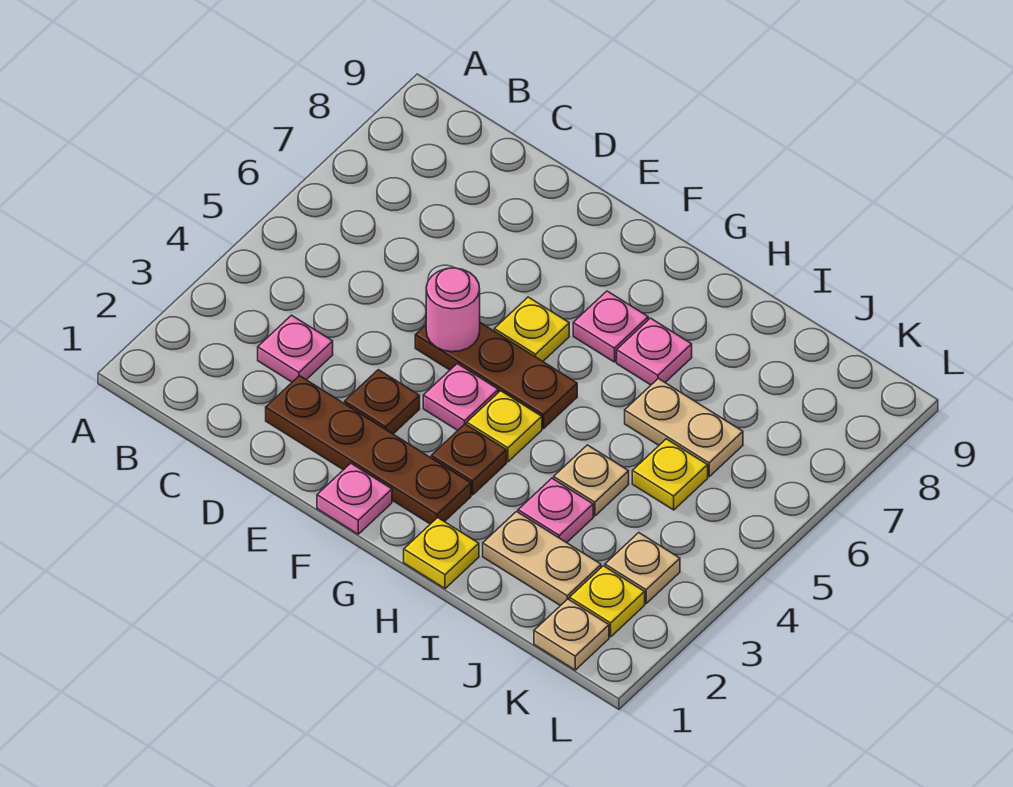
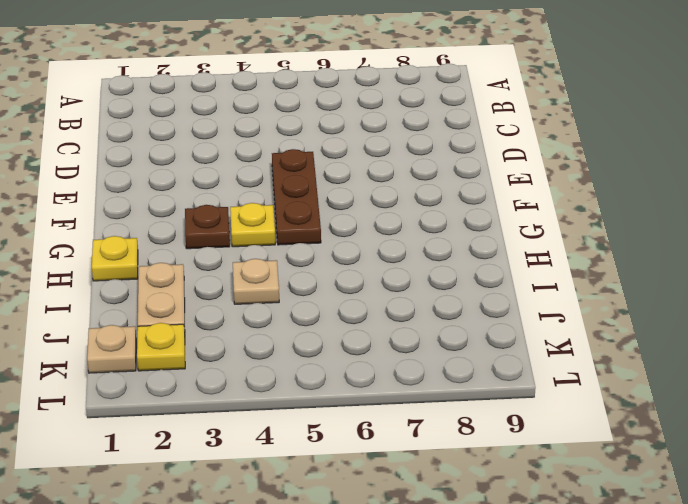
none -> pink plate C3 level 1
none -> brown plate D2:G2 level 1
none -> brown plate E3 level 1

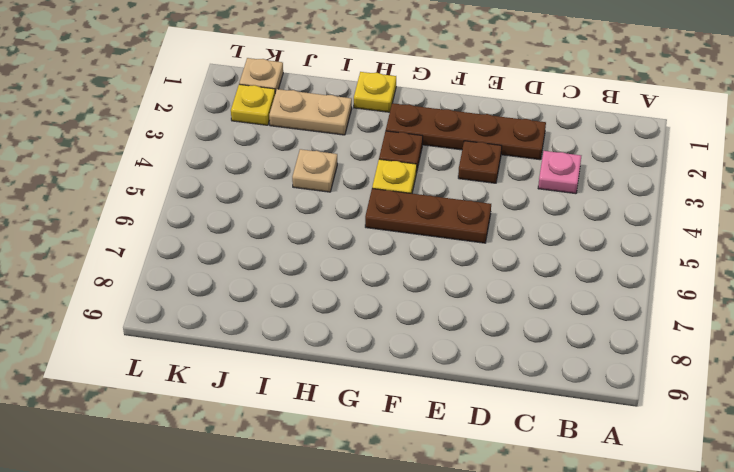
none -> pink plate F1 level 1
none -> pink plate F4 level 1
none -> yellow plate F6 level 1

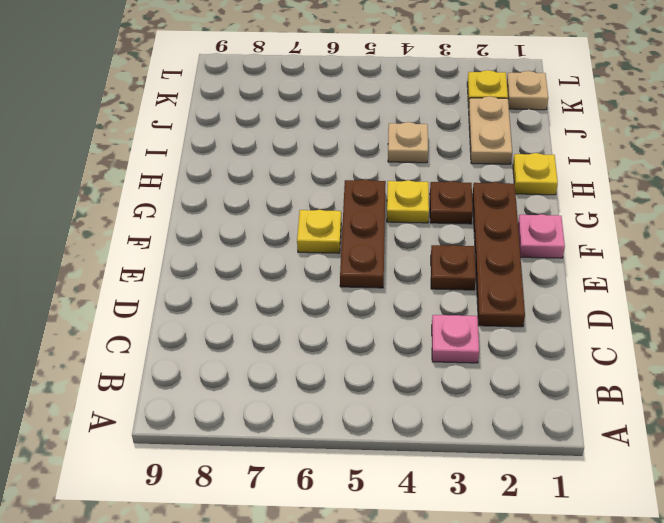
none -> pink plate F4 level 1
none -> pink plate G7 level 1
none -> pink plate H7 level 1

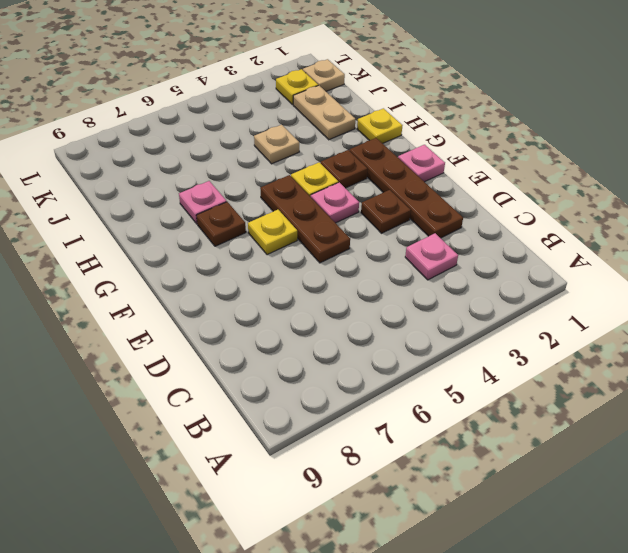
brown plate G7 level 1 -> pink plate G7 level 1
none -> pink plate I3 level 1
none -> tan plate I6:J6 level 1
none -> yellow plate J5 level 1

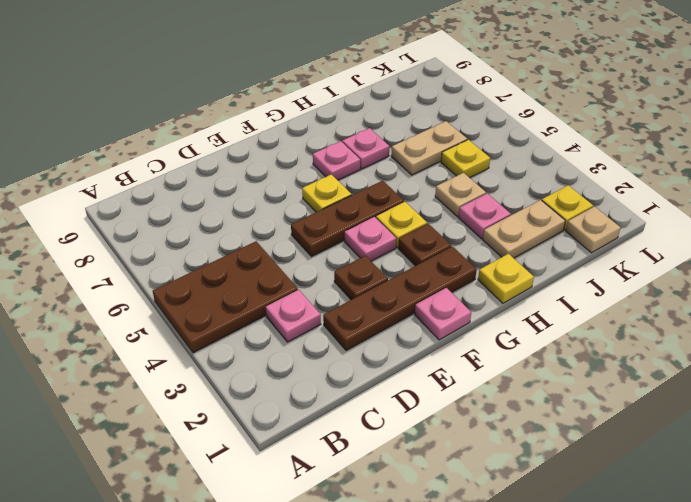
brown plate A4:C5 level 1 -> none
none -> tan plate K3 level 1
none -> pink round brick E5 level 2

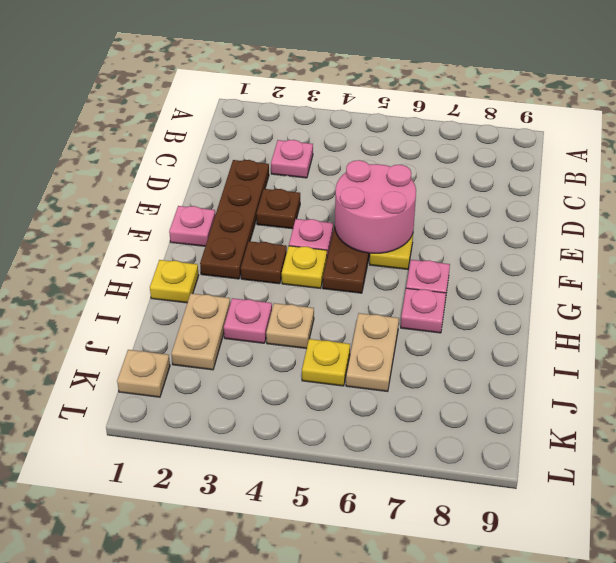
pink round brick E5:F6 level 2 -> pink round brick E5 level 2
none -> yellow plate K2 level 1
none -> tan plate K3 level 1

